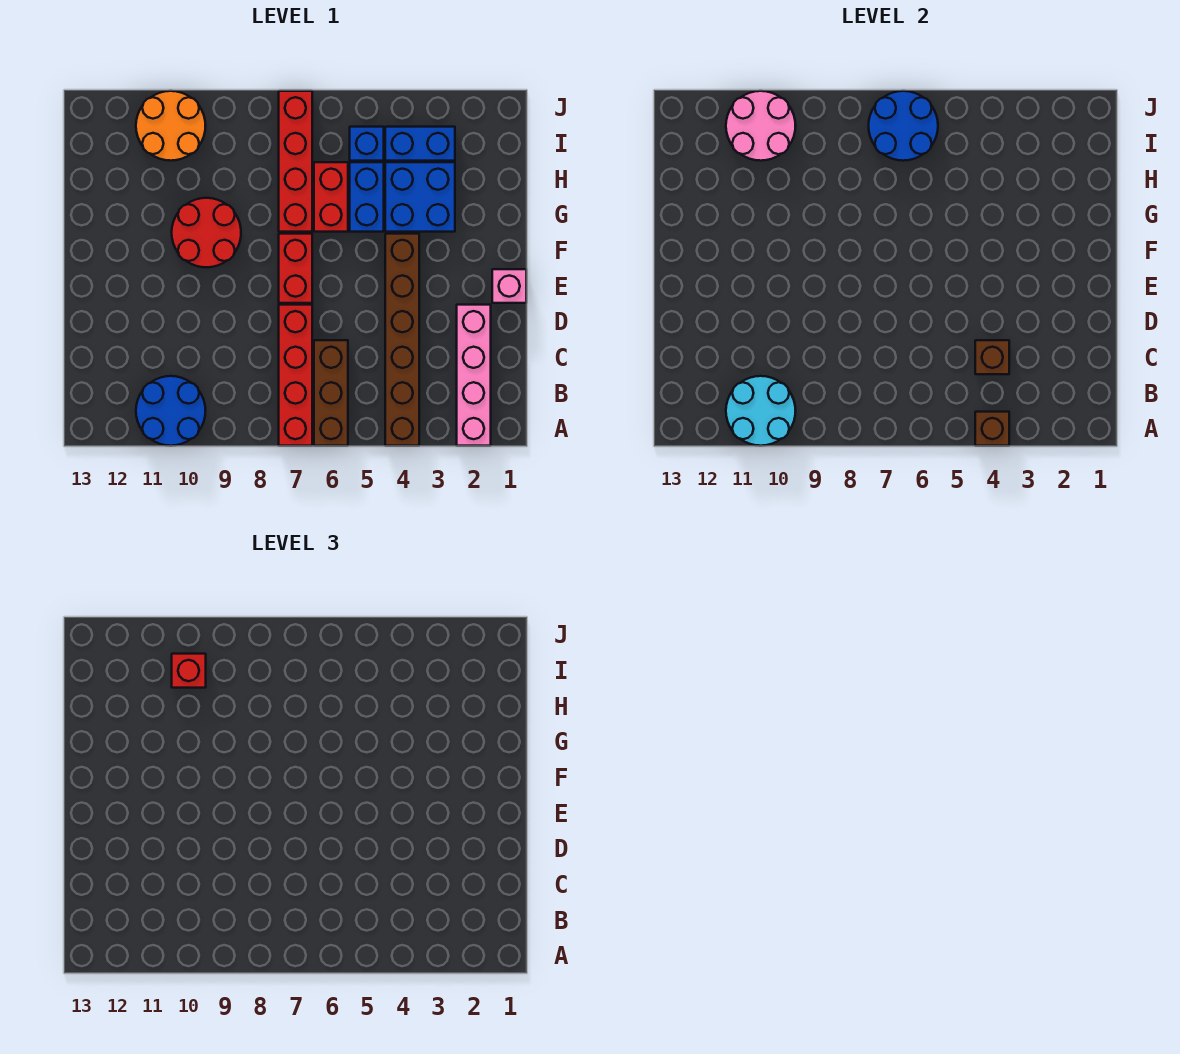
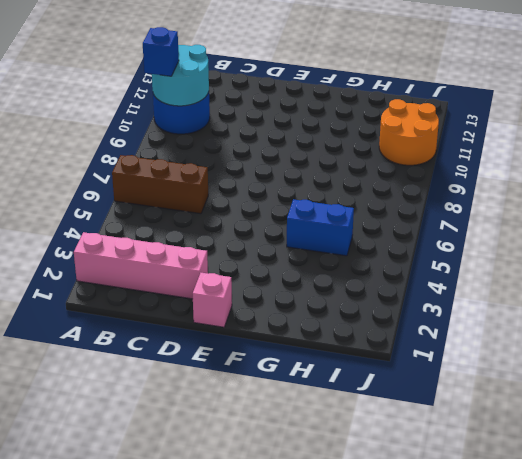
blue brick A10 level 3 -> blue brick I5 level 1
none -> brown brick A4:F4 level 1
none -> red brick A7:D7 level 1
none -> red brick E7:F7 level 1

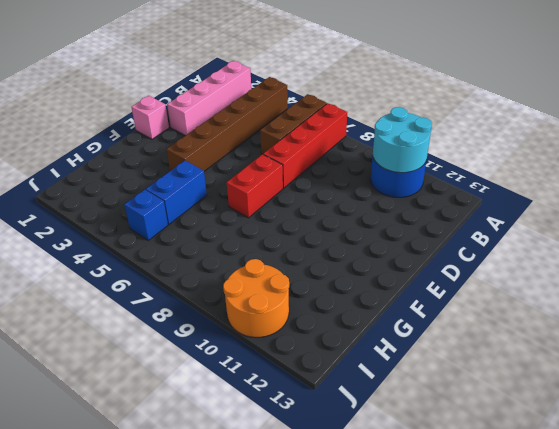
none -> red round brick F9:G10 level 1
none -> blue brick G3:H4 level 1
none -> red brick G6:H6 level 1

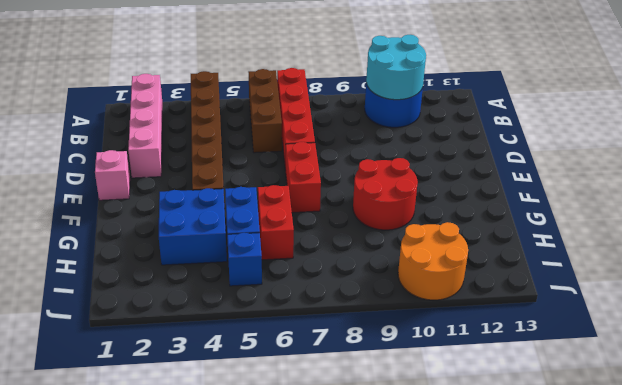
none -> red brick G7:J7 level 1
none -> blue brick I3:I4 level 1
none -> brown brick A4 level 2

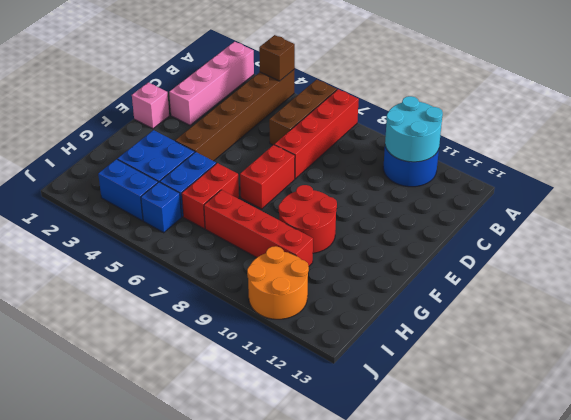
red brick H7:H10 level 1 -> red brick G7:J7 level 1
none -> brown brick C4 level 2
none -> blue round brick I6:J7 level 2
none -> pink round brick I10:J11 level 2

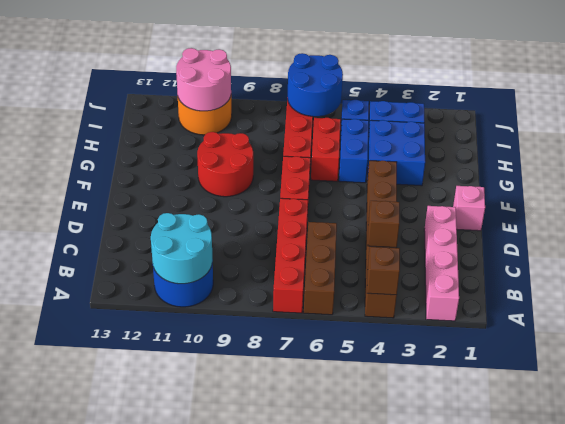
none -> red brick I10 level 3

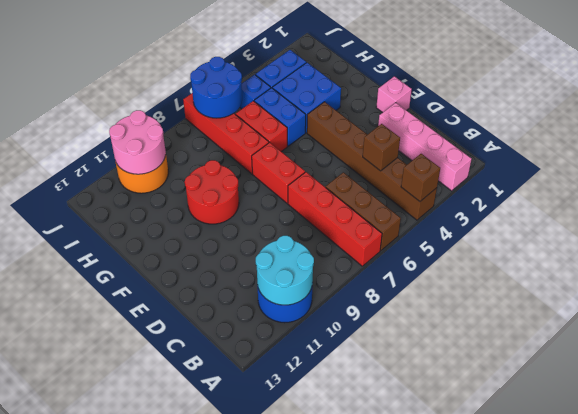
none -> red brick I10 level 3

